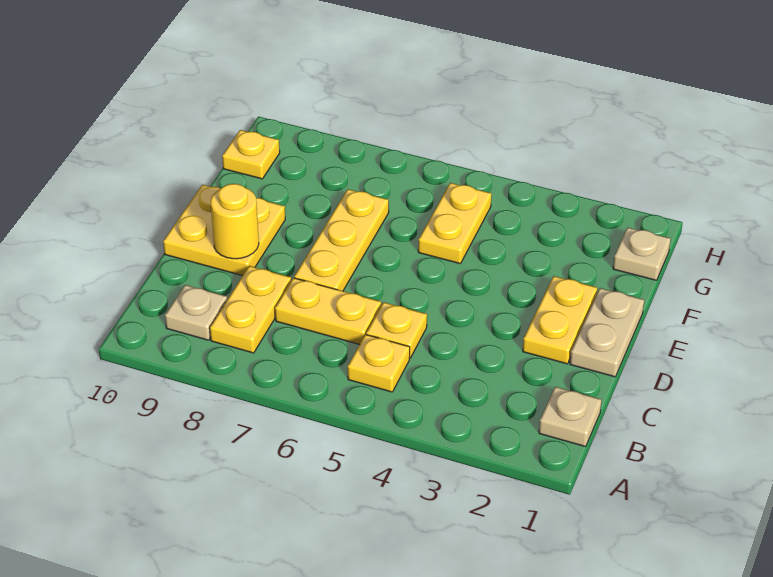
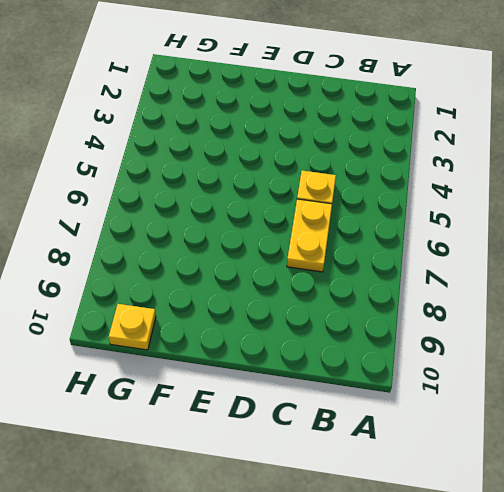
none -> tan plate B1 level 1
none -> yellow plate B5 level 1
none -> yellow plate B8:C8 level 1

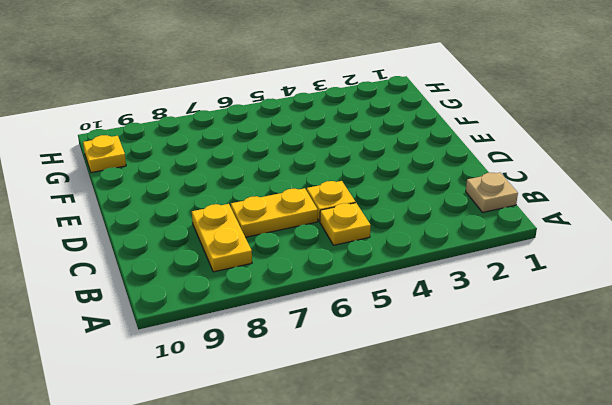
none -> tan plate B9 level 1
none -> tan plate D1:E1 level 1
none -> yellow plate D2:E2 level 1

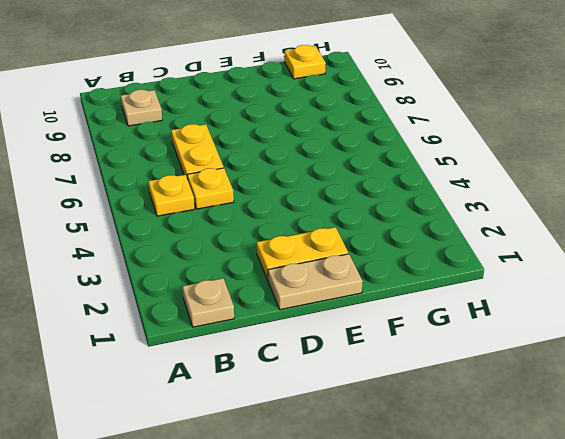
none -> yellow plate B8:C8 level 1
none -> yellow plate D7:F7 level 1
none -> yellow plate D9:E10 level 1

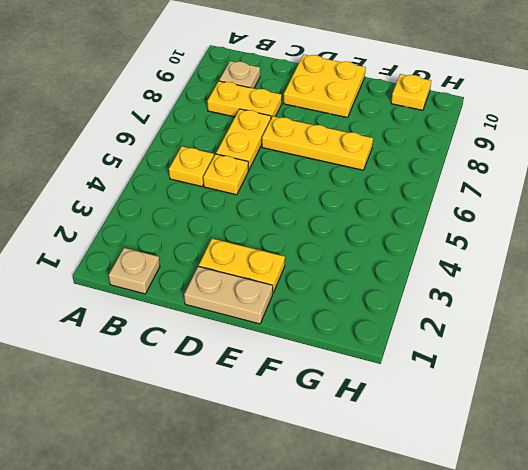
none -> yellow plate F5:G5 level 1
none -> tan plate G1 level 1
none -> yellow round brick D9 level 2

